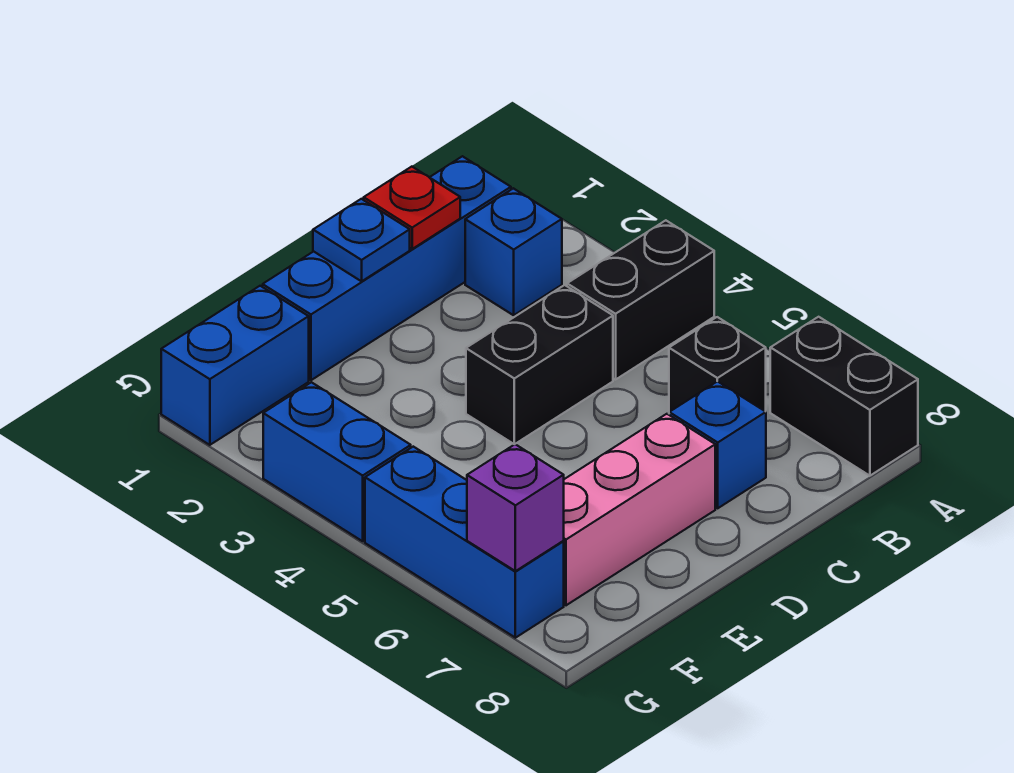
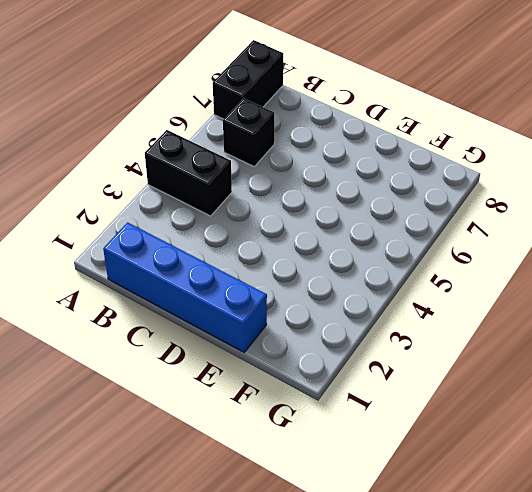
none -> blue brick B2 level 1
none -> black brick C4:D4 level 1
none -> blue brick C7 level 1

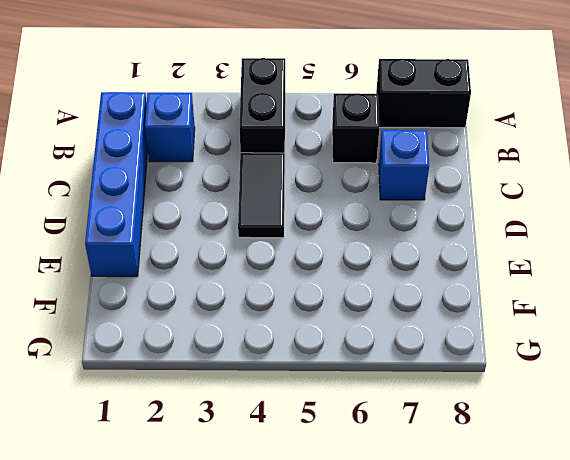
black tile C4:D4 level 1 -> black brick C4:D4 level 1
none -> pink brick D7:F7 level 1
none -> blue brick F1:G1 level 1
none -> blue brick G3:G4 level 1

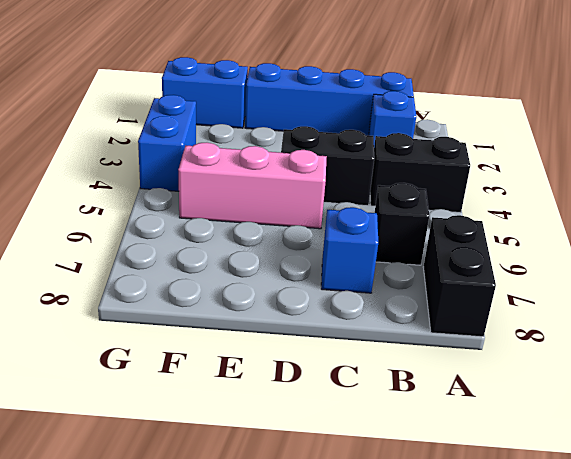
pink brick D5:F5 level 1 -> pink brick D7:F7 level 1
none -> blue brick G5:G7 level 1
none -> red plate C1 level 2
none -> blue plate D1 level 2

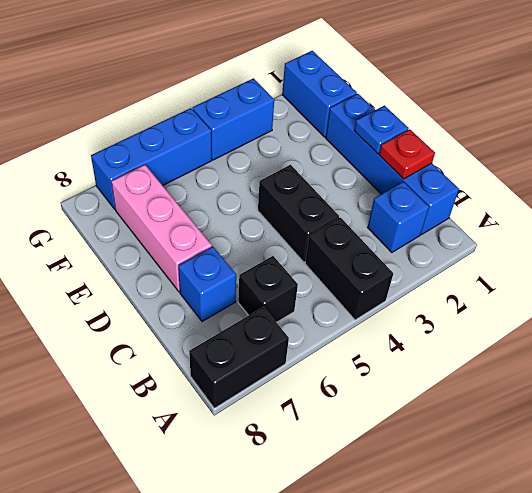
none -> purple brick G7 level 2

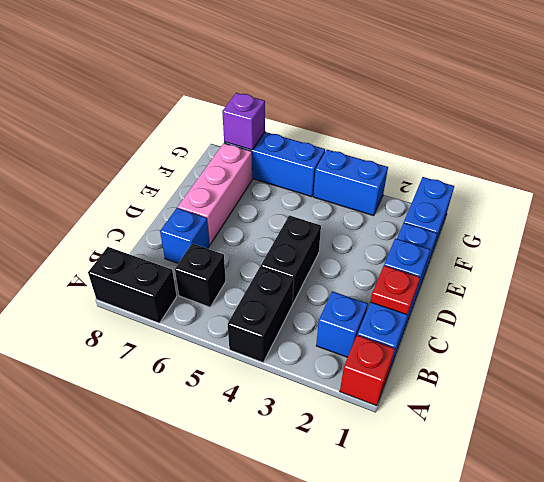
red brick A1 level 1 -> none

